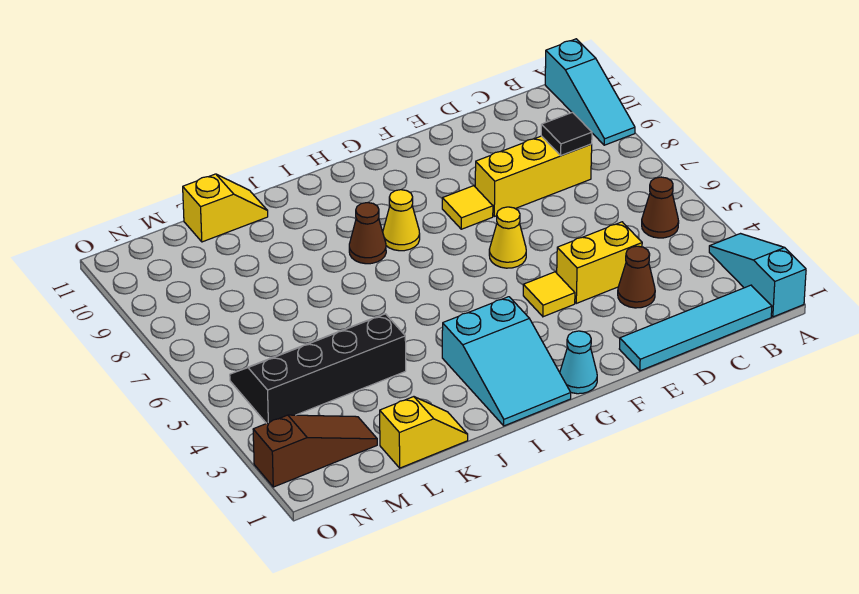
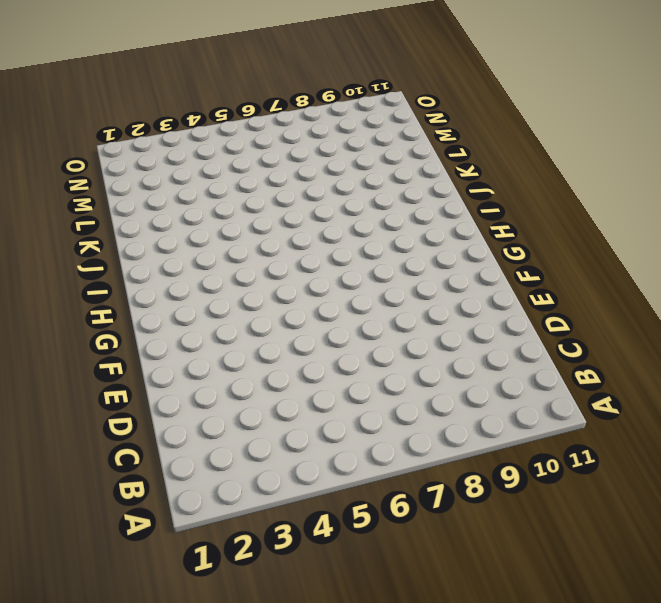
none -> cyan slope A1:A3 level 1 top 1
none -> cyan slope A9:A11 level 1 top 11
none -> cyan tile B1:E1 level 1

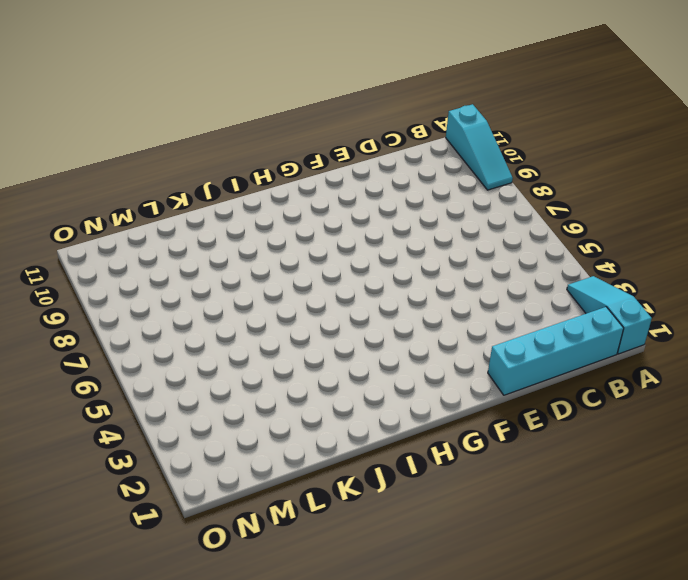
cyan brick B1:E1 level 1 -> cyan tile B1:E1 level 1
none -> brown cone B5 level 1
none -> yellow brick C8:E8 level 1
none -> brown cone D3 level 1

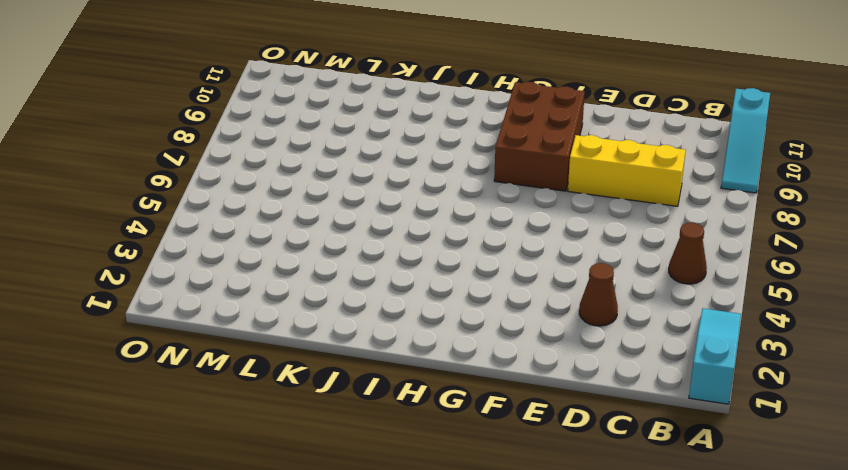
brown brick F8:G10 level 1 -> yellow tile F8 level 1
none -> cyan tile B1:E1 level 1
none -> yellow brick D4:E4 level 1
none -> yellow tile F4 level 1

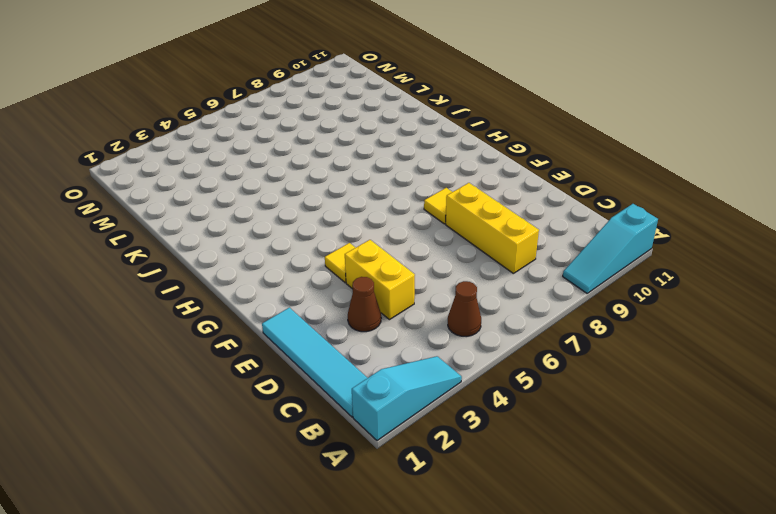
none -> yellow cone F6 level 1
none -> cyan cone G1 level 1
none -> cyan slope H1:I3 level 1 top 3

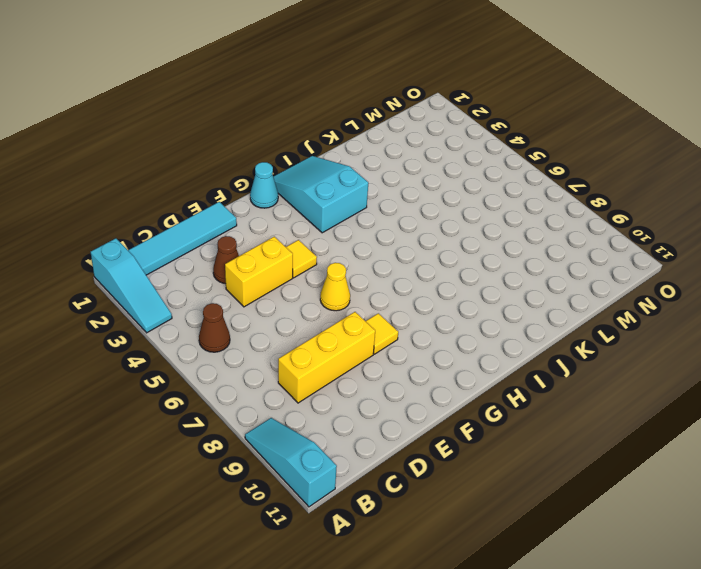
none -> yellow cone H8 level 1
none -> brown cone I8 level 1
none -> yellow slope K1:L1 level 1 top L

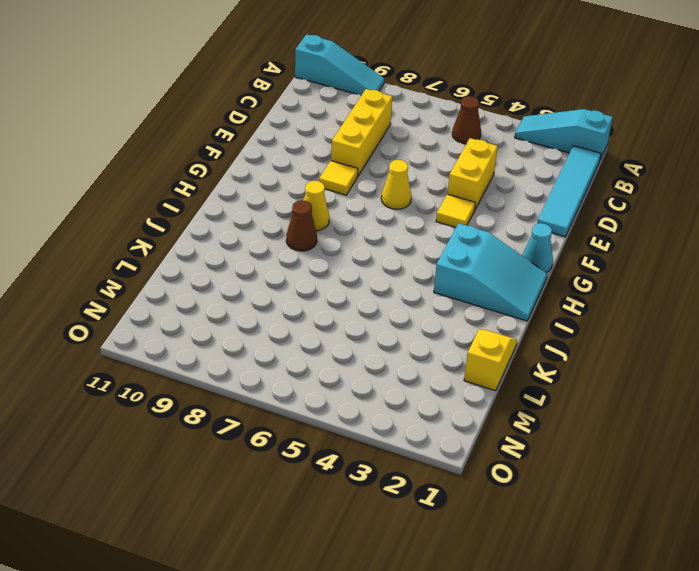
none -> brown cone D3 level 1
none -> black slope K4:N5 level 1 top 4
none -> yellow slope K11:L11 level 1 top L

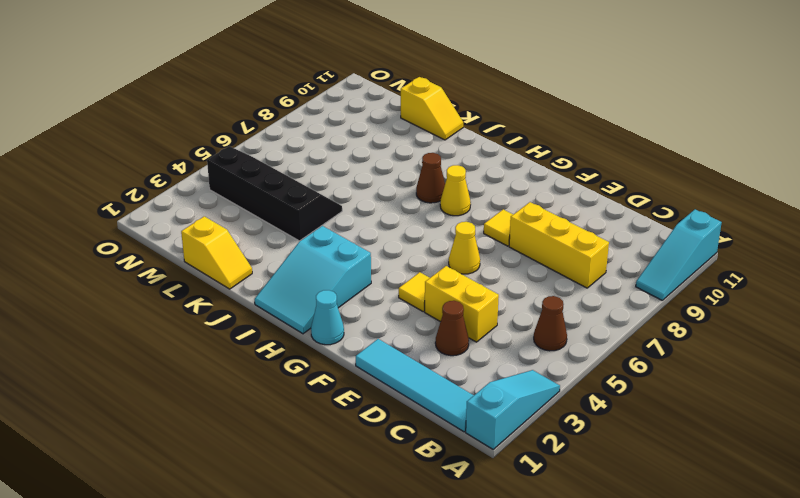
none -> brown slope M2:O2 level 1 top O
none -> black tile C8 level 2

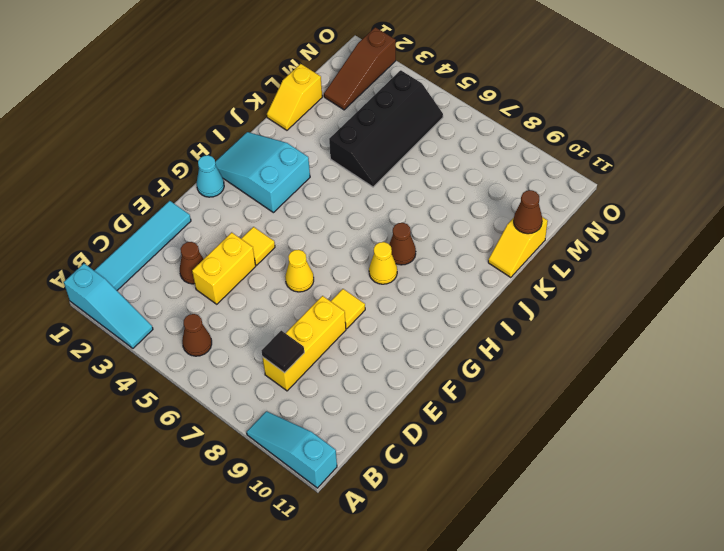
brown cone L11 level 2 -> none

